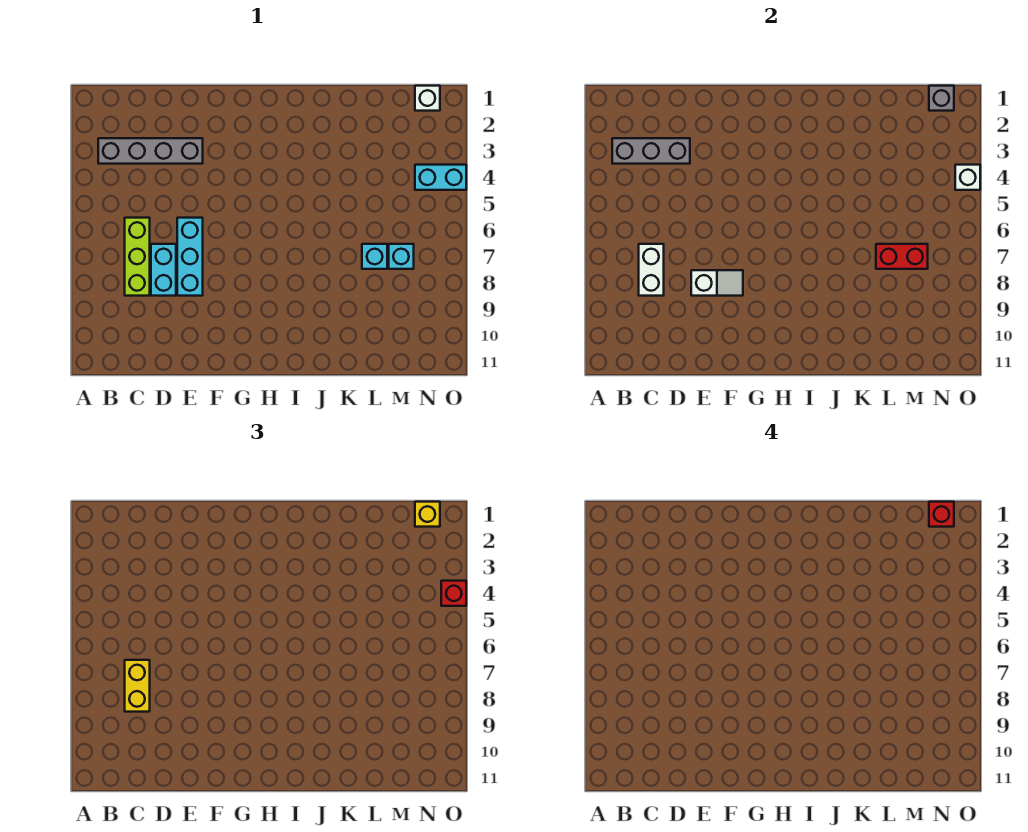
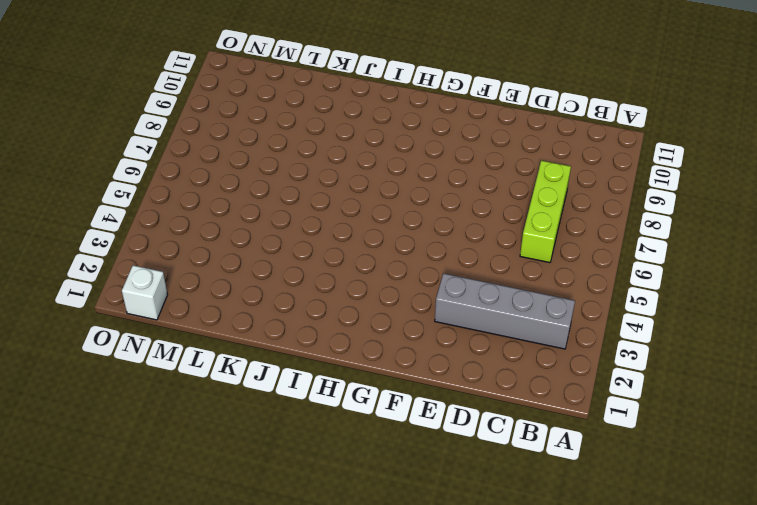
none -> cyan brick D7:D8 level 1
none -> cyan brick E6:E8 level 1
none -> cyan brick L7 level 1

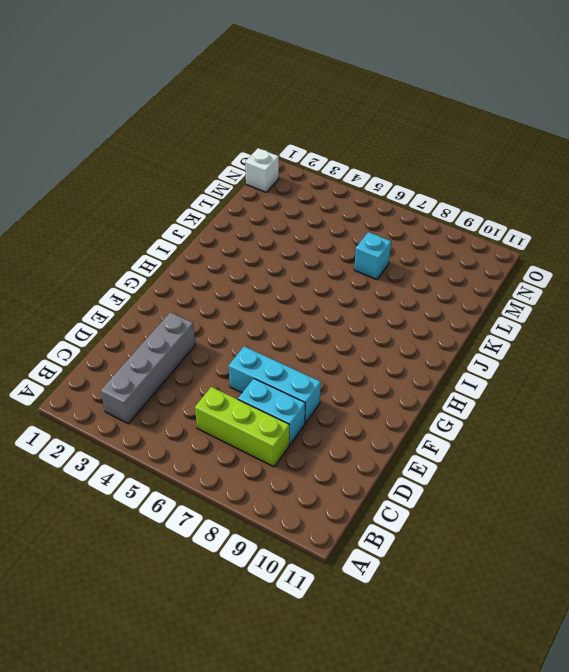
none -> cyan brick M7 level 1
none -> cyan brick N4:O4 level 1
none -> grey brick B3:D3 level 2

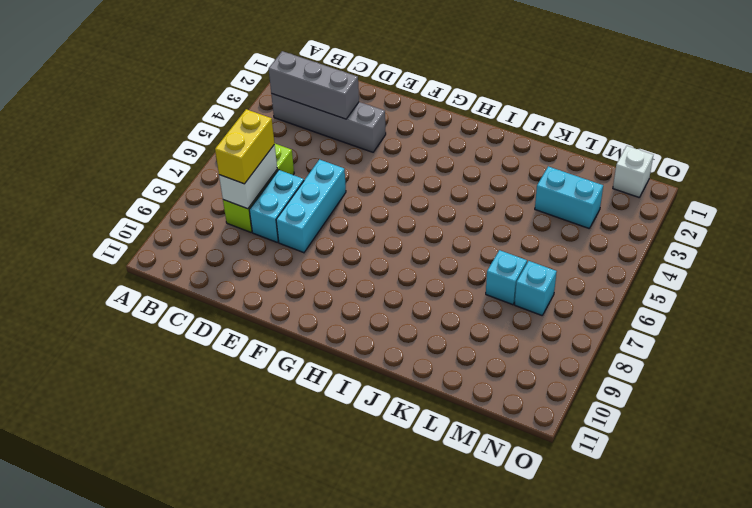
cyan brick L3:M3 level 1 -> cyan brick N4:O4 level 1
none -> white slope E8:F8 level 2 top E
none -> red brick L7:M7 level 2
none -> grey brick N1 level 2

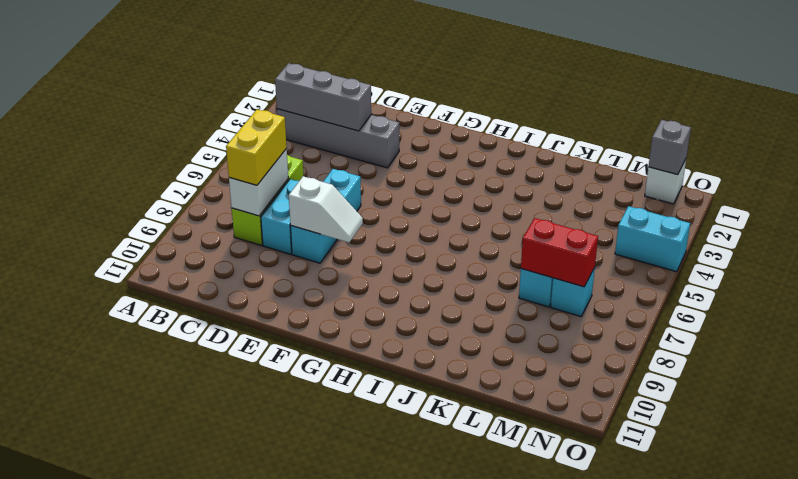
none -> white brick O4 level 2
none -> yellow brick N1 level 3
none -> red brick O4 level 3

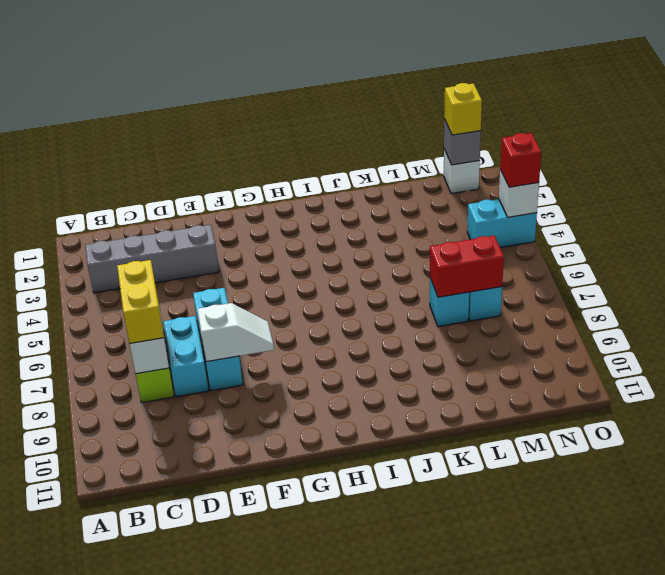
none -> grey brick B3:D3 level 2
none -> red brick N1 level 4

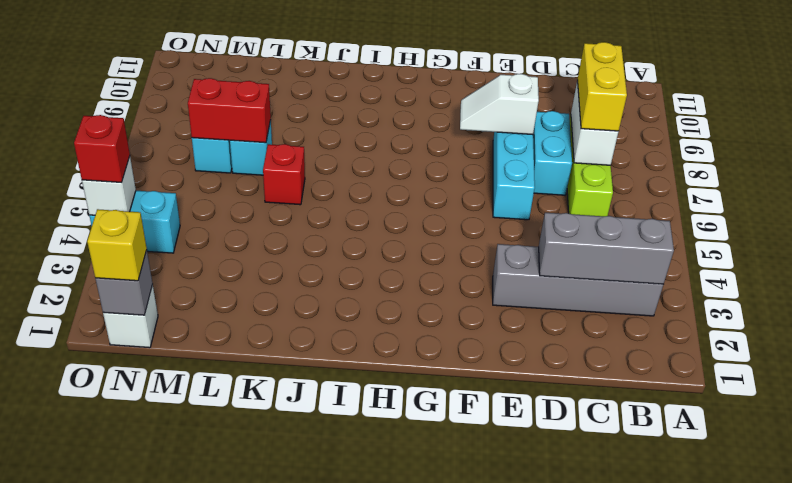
red brick K6 level 1 -> red brick N1 level 4

